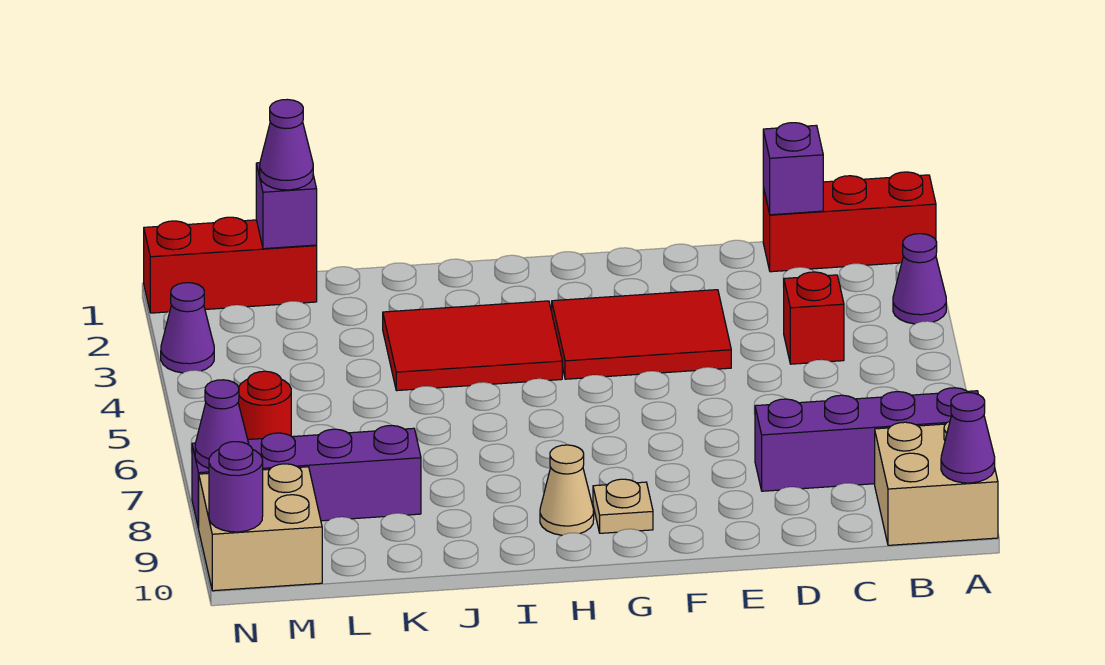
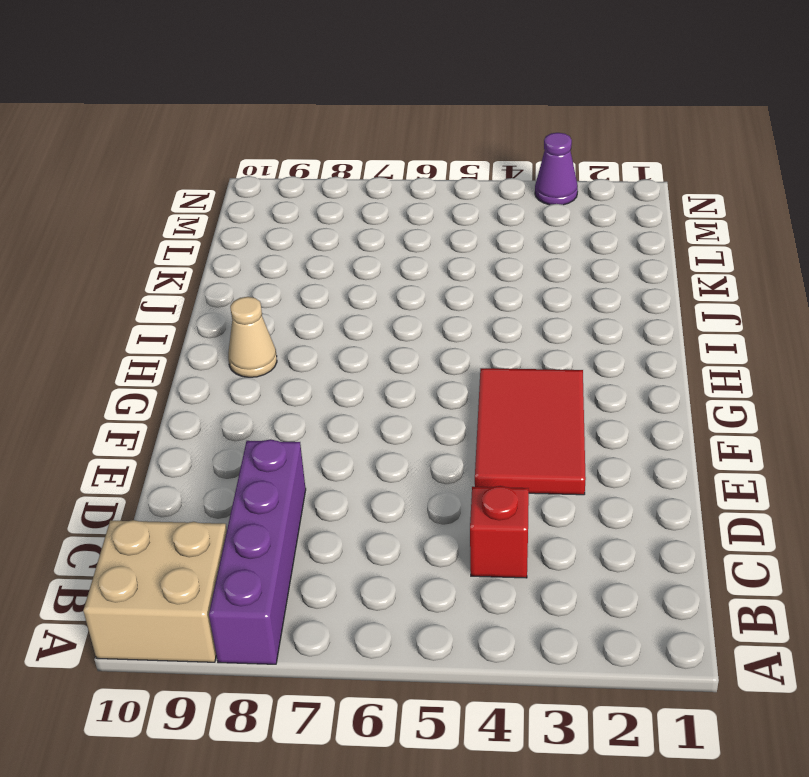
none -> red brick A1:C1 level 1
none -> purple cone A3 level 1
none -> tan plate G9 level 1

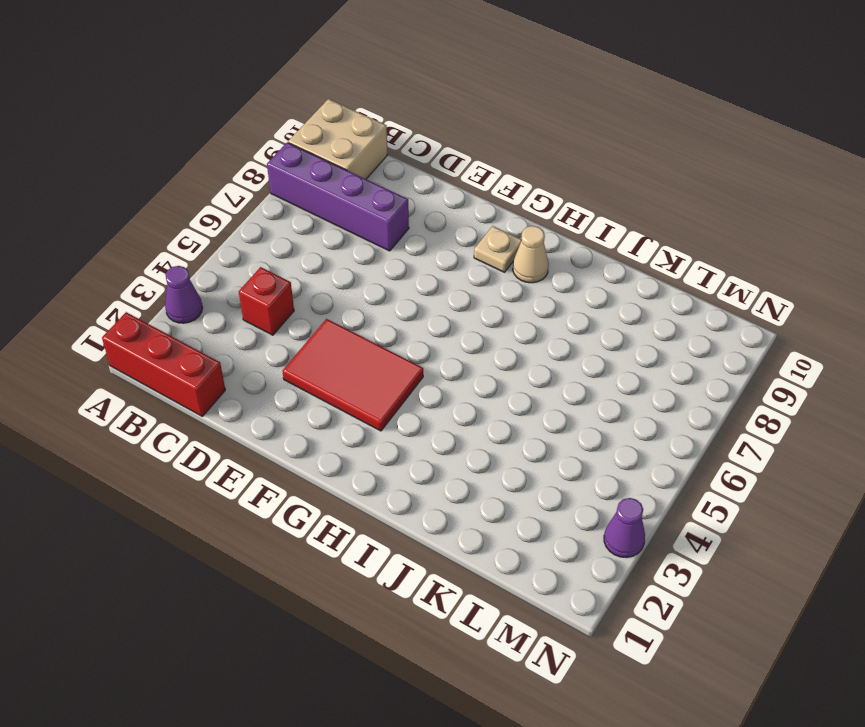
none -> red tile H3:J4 level 1
none -> purple brick K8:N8 level 1
none -> red brick L1:N1 level 1

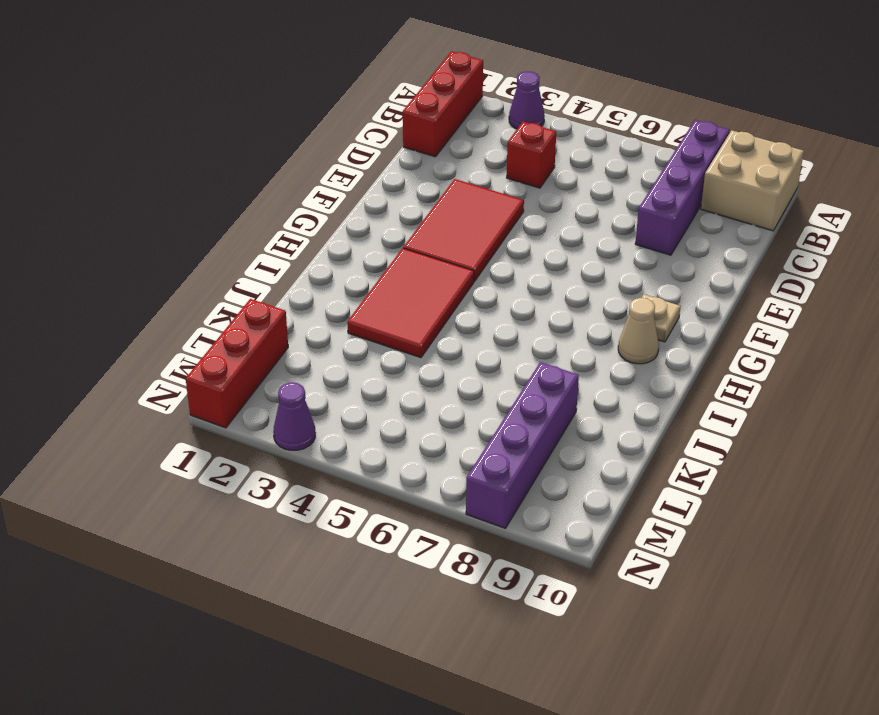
none -> red round brick M6 level 1
none -> tan brick M9:N10 level 1
none -> purple cone A10 level 2

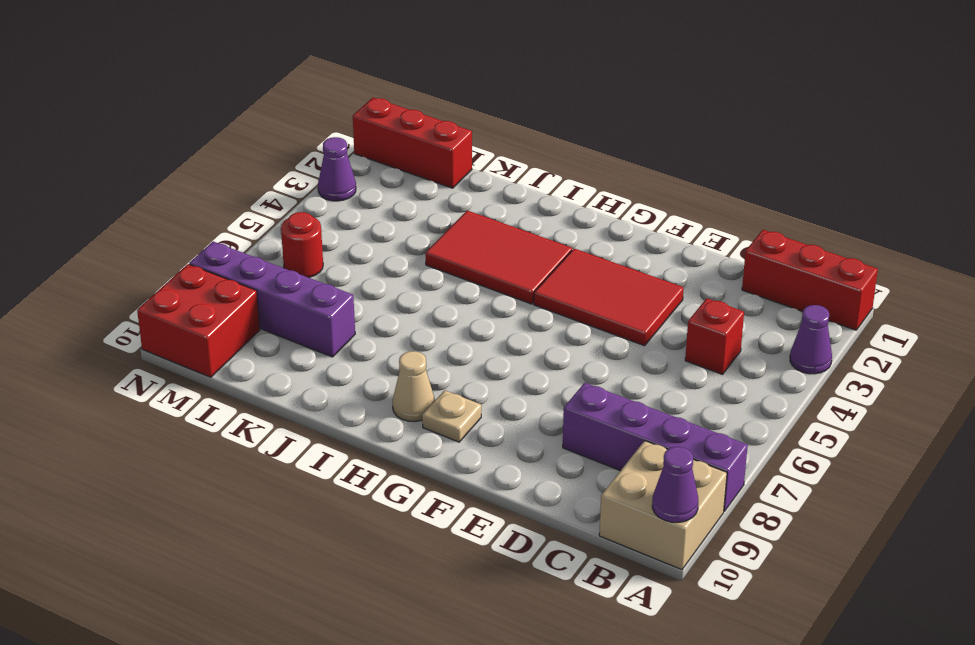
red brick M9:N10 level 1 -> tan brick M9:N10 level 1
none -> purple brick C1 level 2
none -> purple brick L1 level 2
none -> purple cone N8 level 2

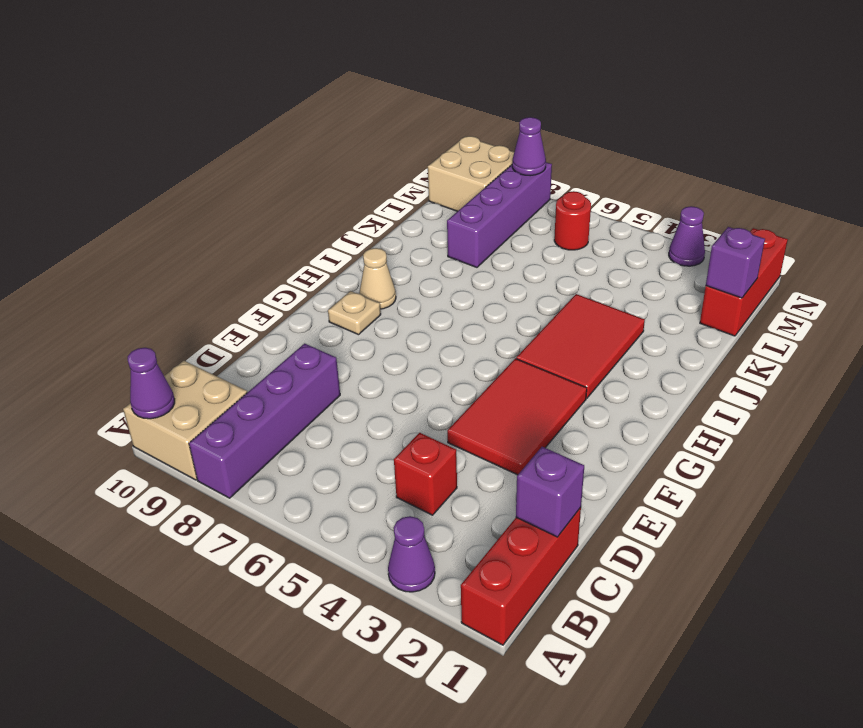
none -> purple round brick N10 level 2
none -> purple cone L1 level 3

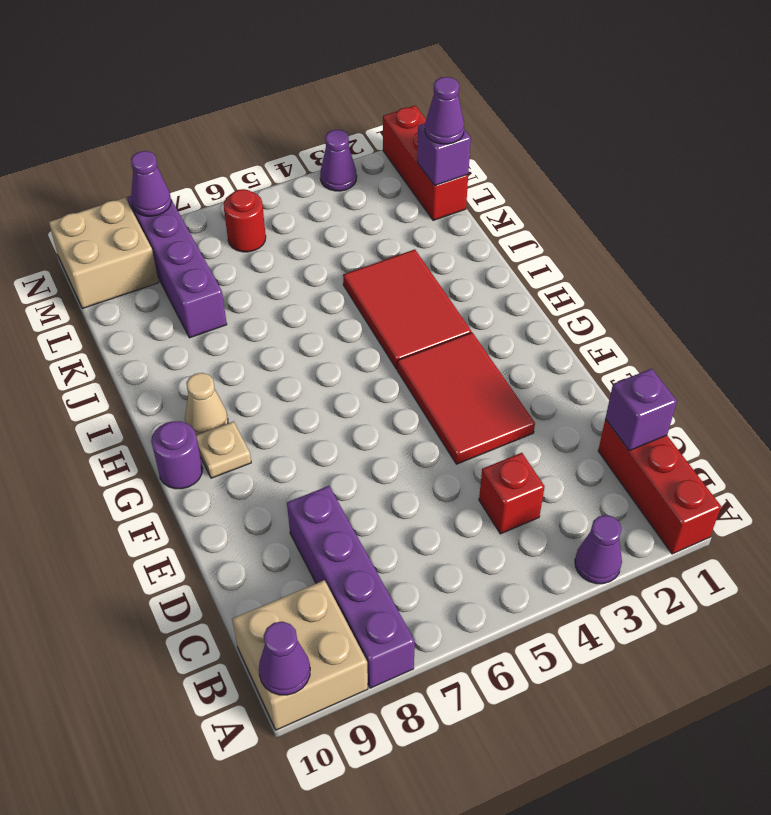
purple round brick G10 level 1 -> purple round brick N10 level 2

